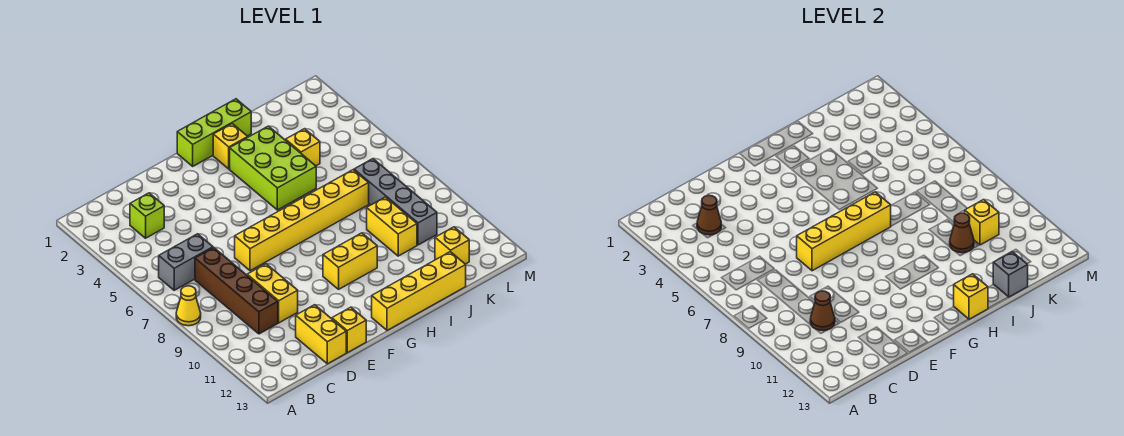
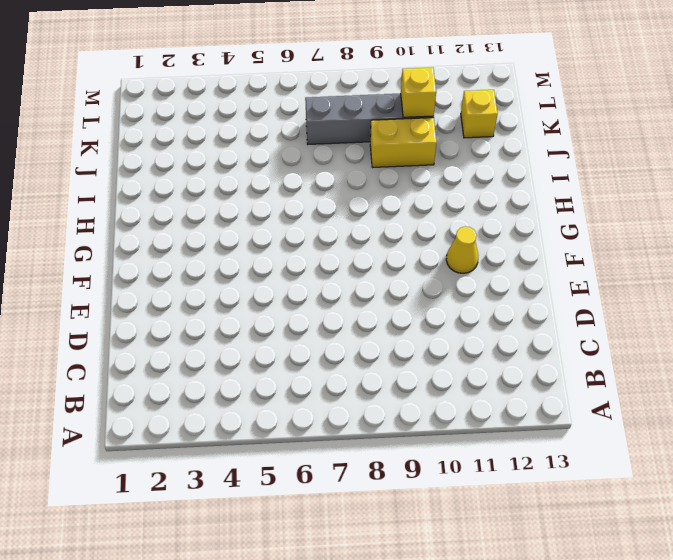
yellow cone F11 level 1 -> yellow cone A8 level 1
none -> grey brick B6:C6 level 1
none -> lime brick C3 level 1
none -> brown brick C7:C10 level 1

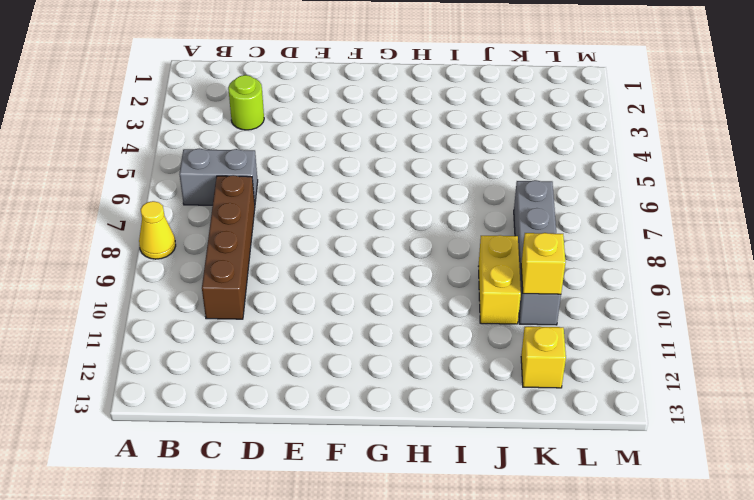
lime round brick C3 level 1 -> lime brick C3 level 1
none -> yellow brick D9:D10 level 1
none -> yellow brick D12:D13 level 1
none -> yellow brick E7:J7 level 1

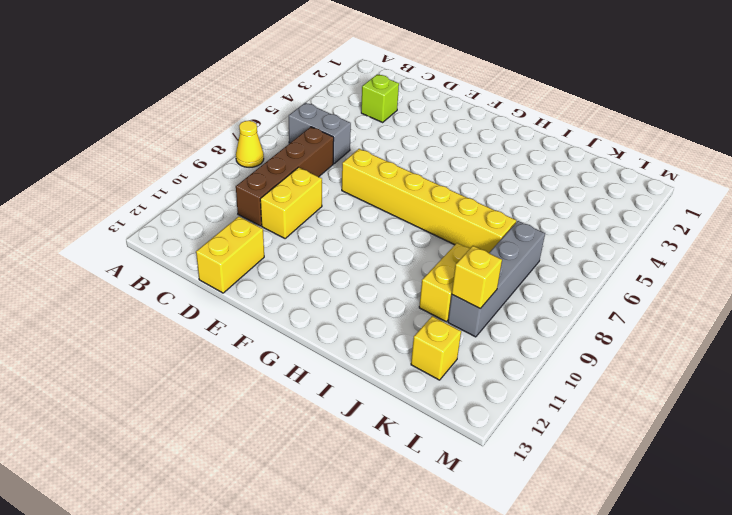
none -> yellow brick E13 level 1
none -> lime brick G1:I1 level 1
none -> yellow brick G10:H10 level 1

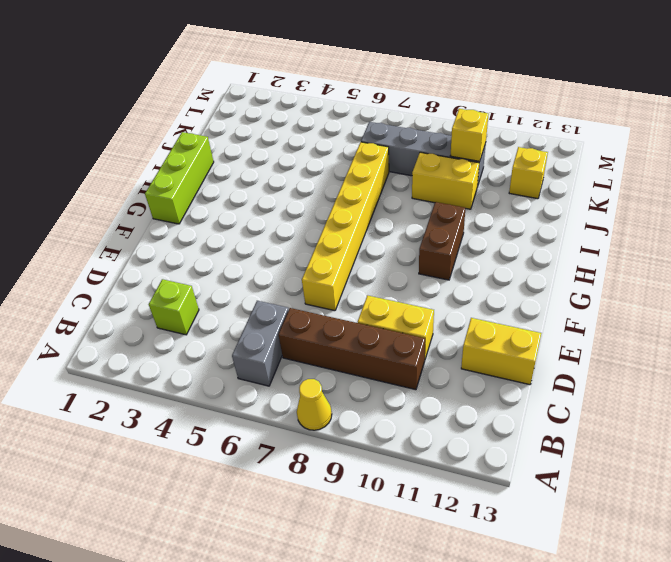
brown brick G10:H10 level 1 -> yellow brick G10:H10 level 1
none -> yellow brick E13 level 1
none -> yellow brick G13:J13 level 1
none -> yellow brick H2 level 1

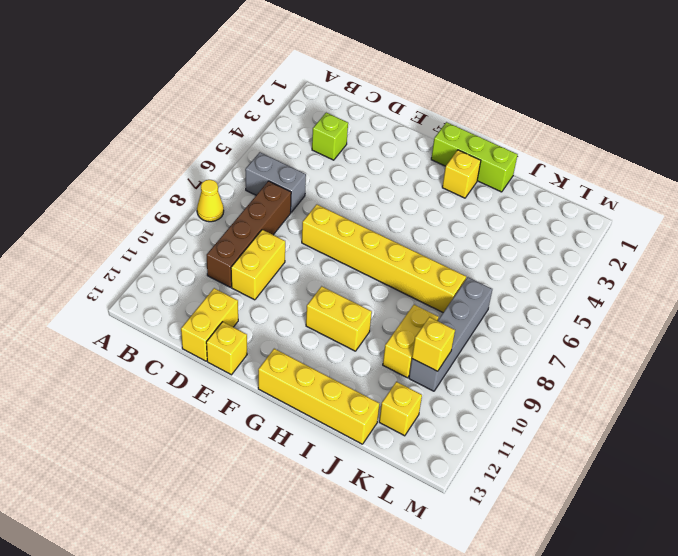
none -> lime brick H3:I5 level 1
none -> yellow brick J4 level 1
none -> brown cone C3 level 2

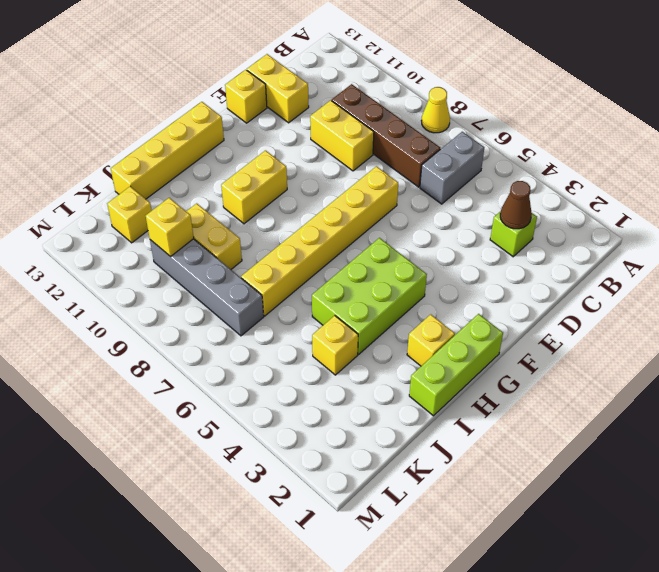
lime brick G4:I5 level 1 -> lime brick H3:I5 level 1
none -> brown cone C10 level 2
none -> yellow brick E7:H7 level 2
none -> yellow brick H13 level 2

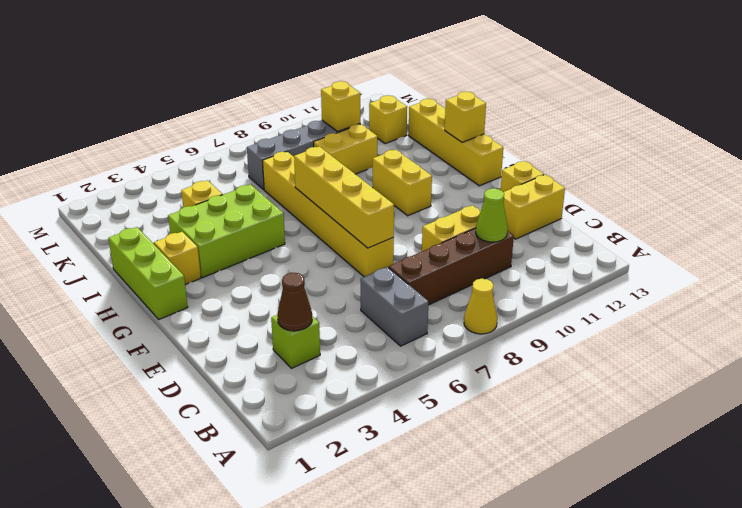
lime cone C10 level 2 -> brown cone C10 level 2
none -> brown cone J10 level 2
none -> grey brick J13 level 2

